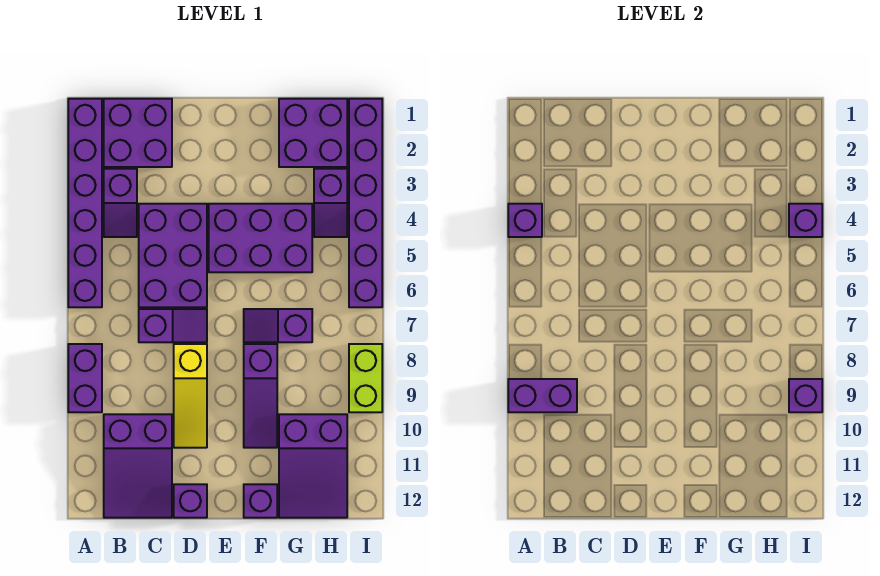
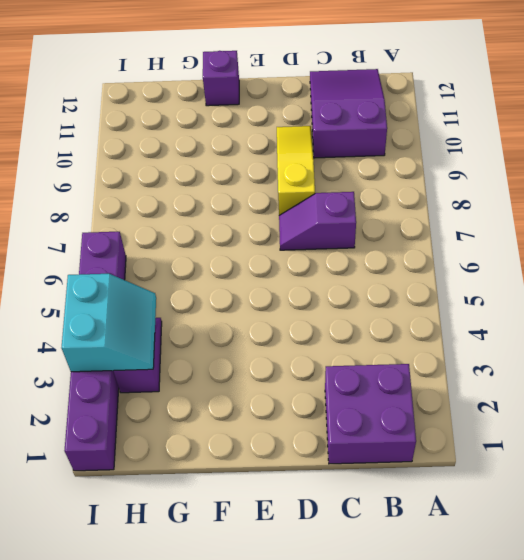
cyan slope H3:I4 level 2 top I -> purple brick I4 level 2
none -> purple brick A1:A6 level 1
none -> purple brick A8:A9 level 1
none -> purple slope B3:B4 level 1 top 3

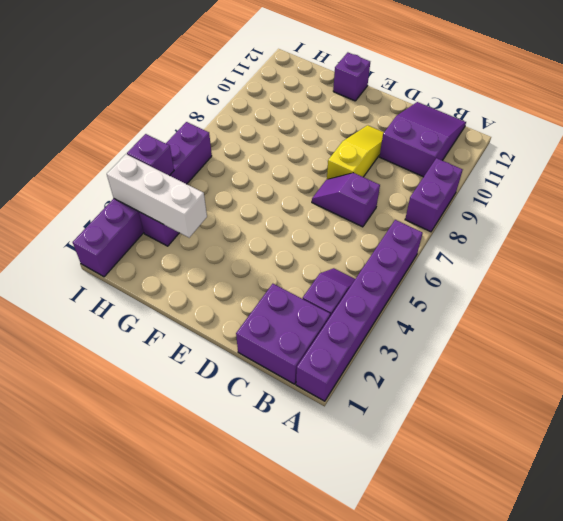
white brick G3:I3 level 2 -> none
none -> purple brick C4:D6 level 1
none -> purple brick D12 level 1
none -> purple brick E4:G5 level 1

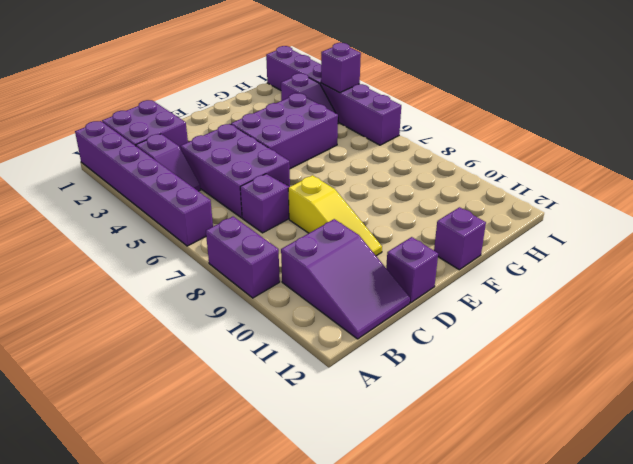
none -> purple slope F7:G7 level 1 top G
none -> purple slope F8:F10 level 1 top 8
none -> purple brick G1:H2 level 1

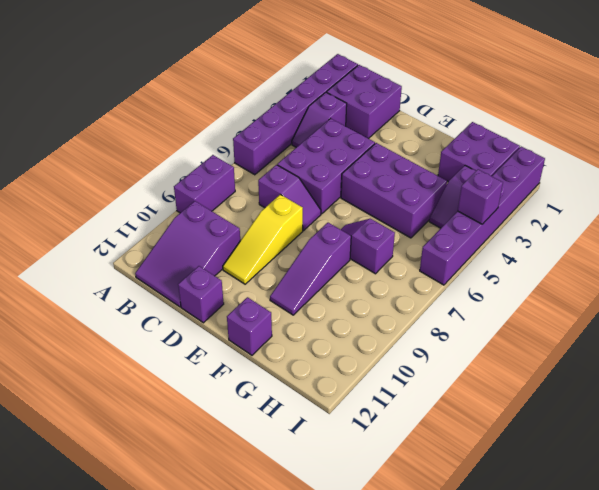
none -> purple slope G10:H12 level 1 top 10
none -> lime brick I8:I9 level 1
none -> purple brick A4 level 2

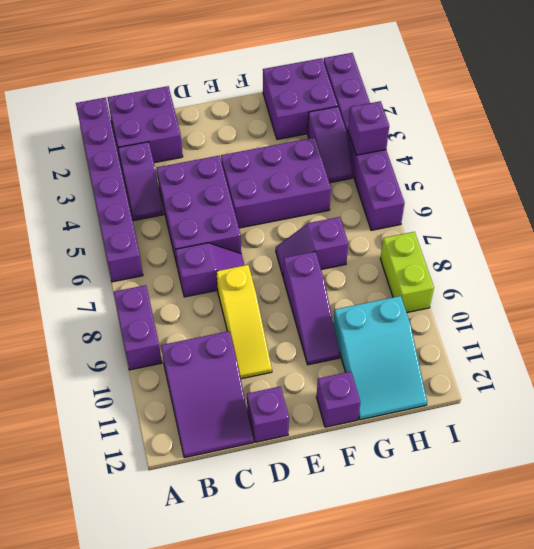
cyan slope G10:H12 level 1 top 10 -> purple slope G10:H12 level 1 top 10
none -> purple brick A4 level 2
none -> purple brick A9:B9 level 2
none -> purple brick I9 level 2

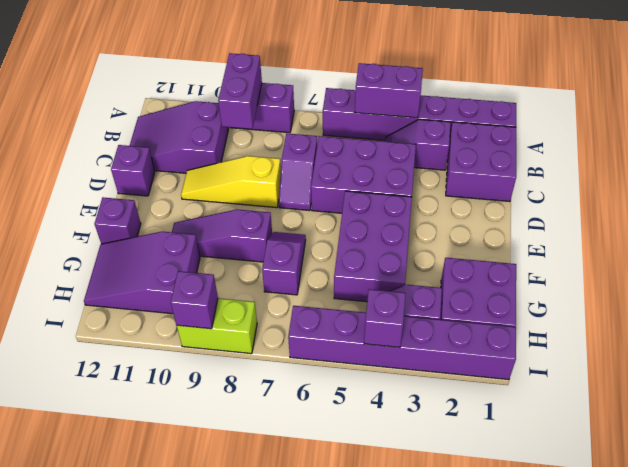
purple brick A4:A5 level 2 -> purple brick A4 level 2

